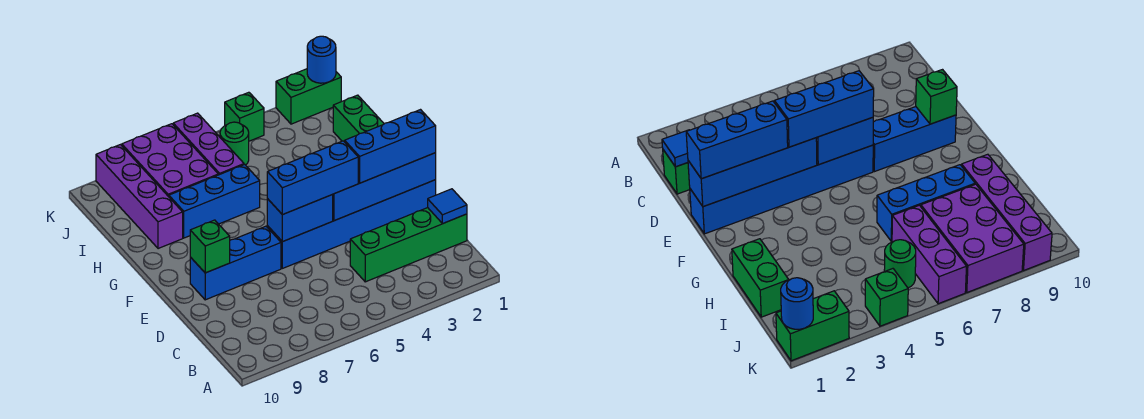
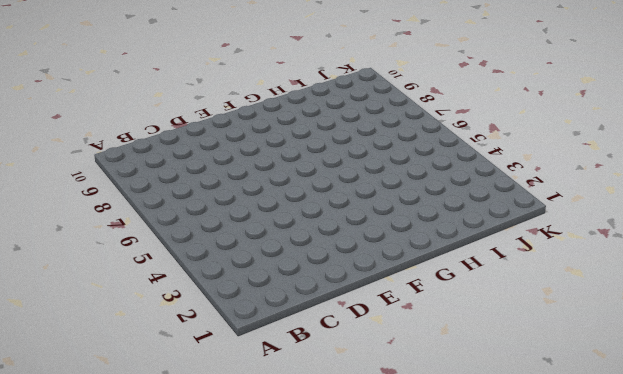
none -> green brick C1:C4 level 1
none -> blue brick E1:E6 level 1
none -> blue brick E7:E9 level 1

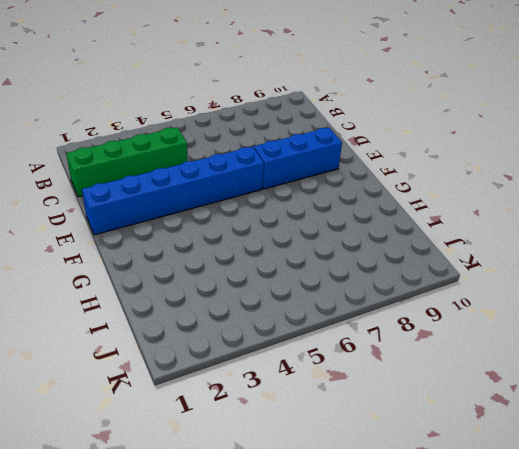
none -> green brick H1:I1 level 1
none -> blue brick H6:H8 level 1
none -> purple brick H9:K9 level 1

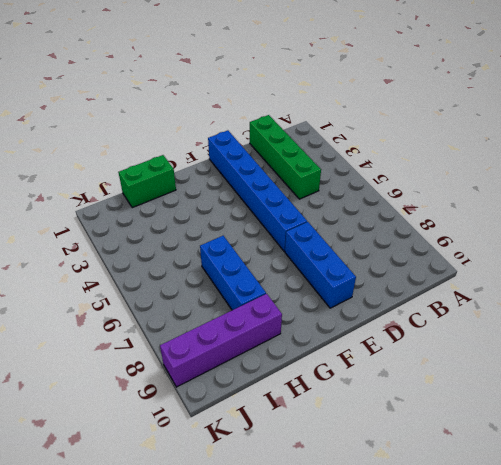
none -> purple brick I6:K6 level 1
none -> purple brick I7:K8 level 1
none -> green round brick J5 level 1

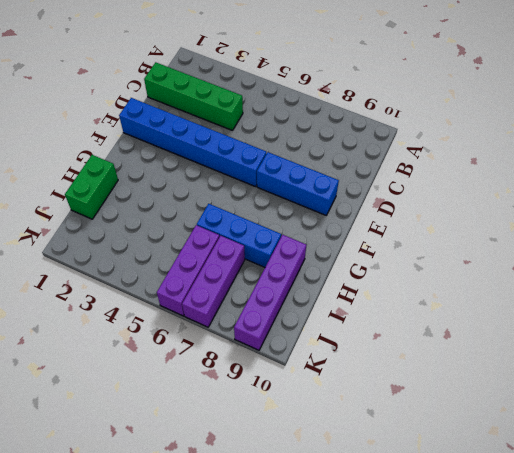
purple brick I7:K7 level 1 -> purple brick I7:K8 level 1
none -> green round brick J5 level 1
none -> green brick K1:K2 level 1
none -> green brick K4 level 1

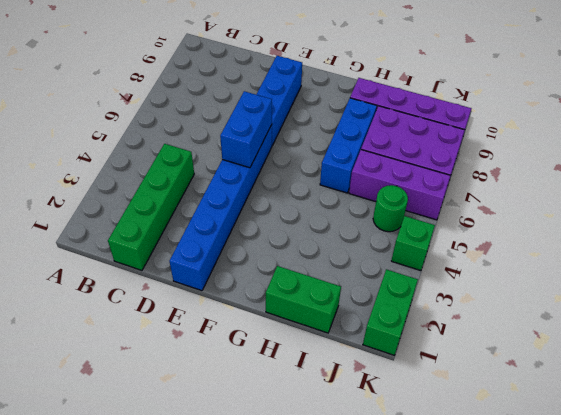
none -> blue tile C1 level 2
none -> blue brick E1:E4 level 2
none -> green brick E9 level 2

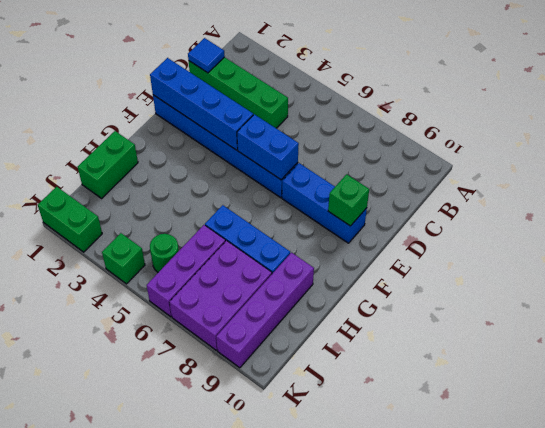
none -> blue round brick K1 level 2
none -> blue brick E1:E3 level 3
none -> blue brick E4:E6 level 3

